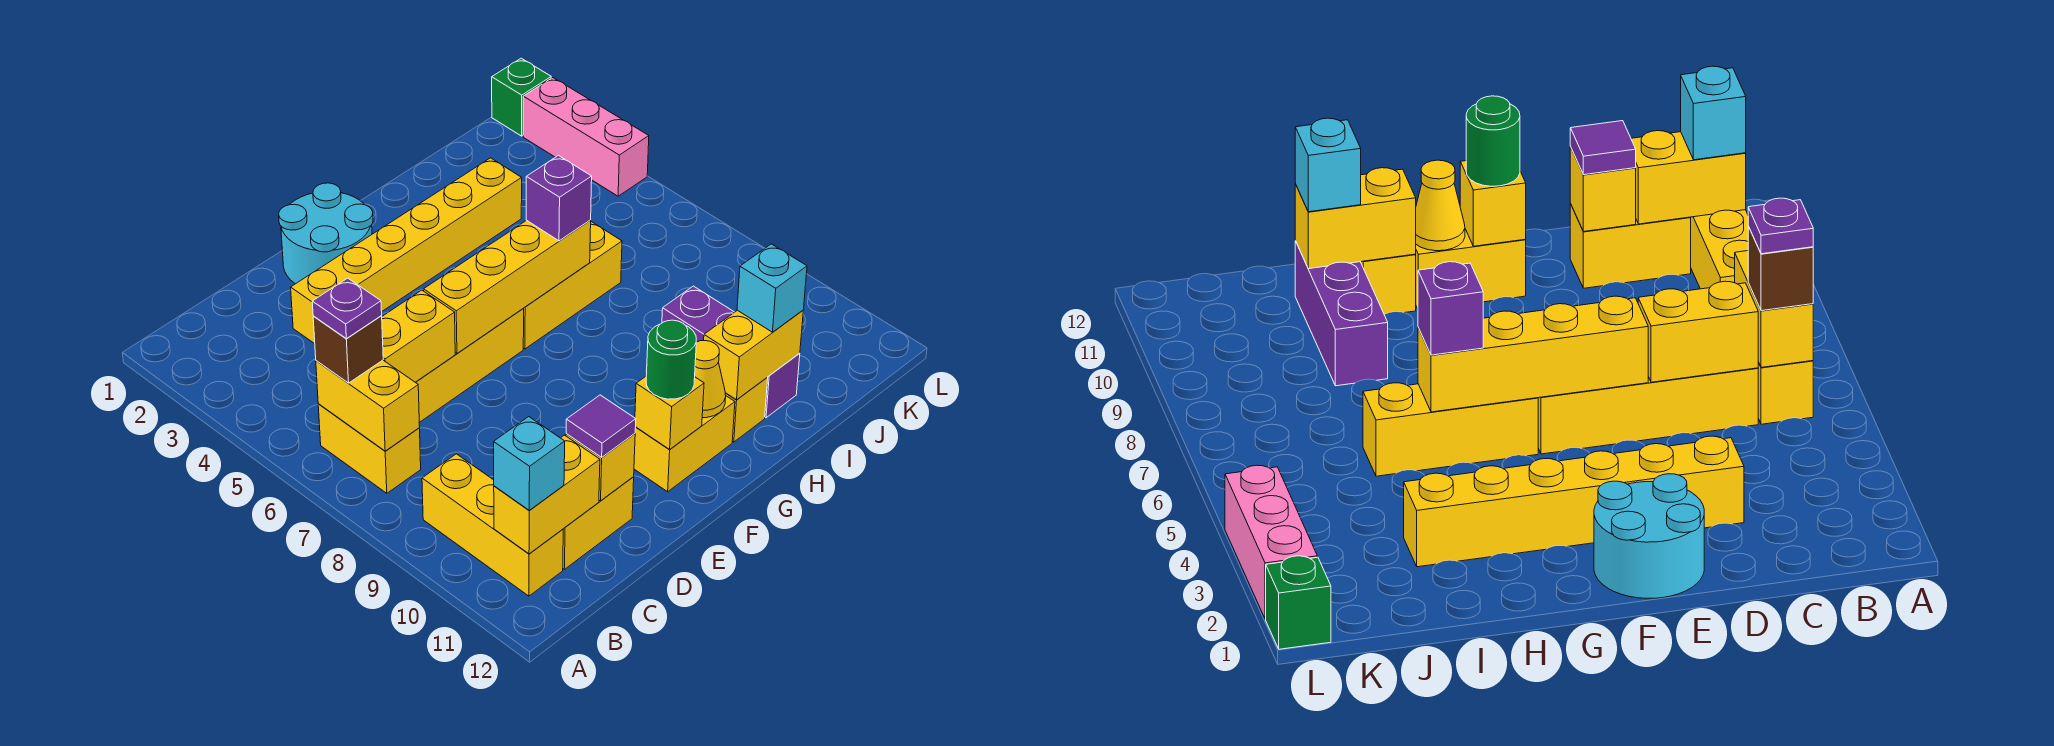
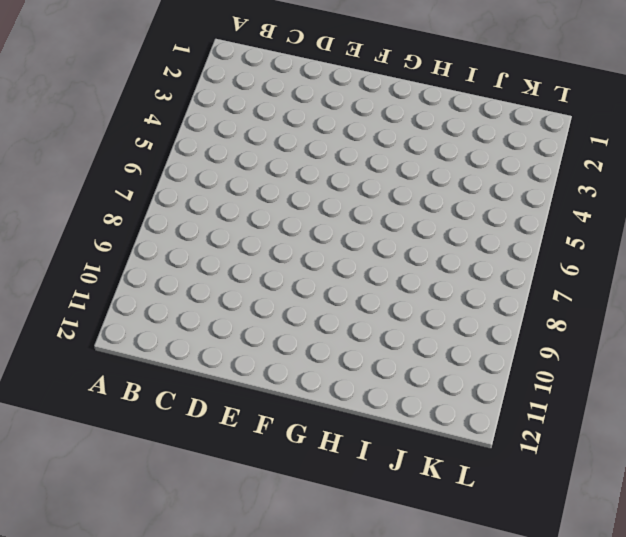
none -> yellow brick B6:B7 level 1
none -> yellow brick B9:B11 level 1
none -> yellow brick C6:F6 level 1

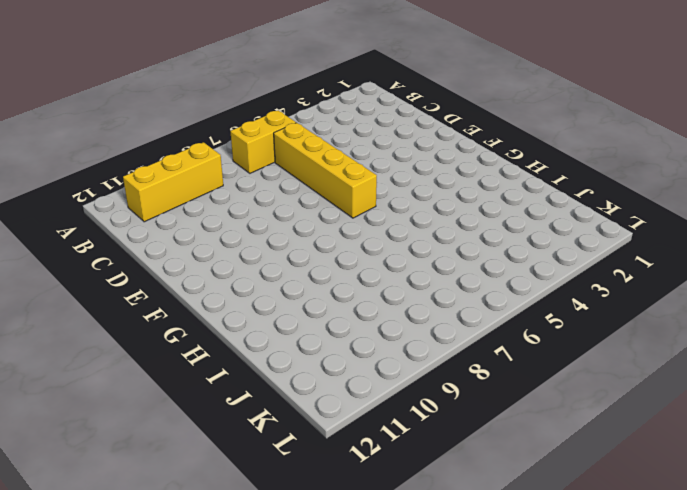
none -> yellow brick C11:D11 level 1
none -> yellow brick D3:I3 level 1
none -> cyan round brick E1:F2 level 1

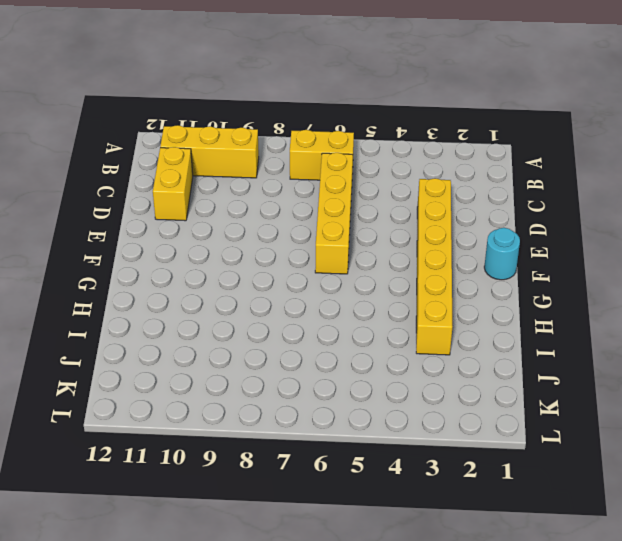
cyan round brick F1 level 1 -> cyan round brick E1:F2 level 1
none -> yellow brick F11:G11 level 1
none -> yellow brick G6:I6 level 1
none -> yellow brick H11 level 1

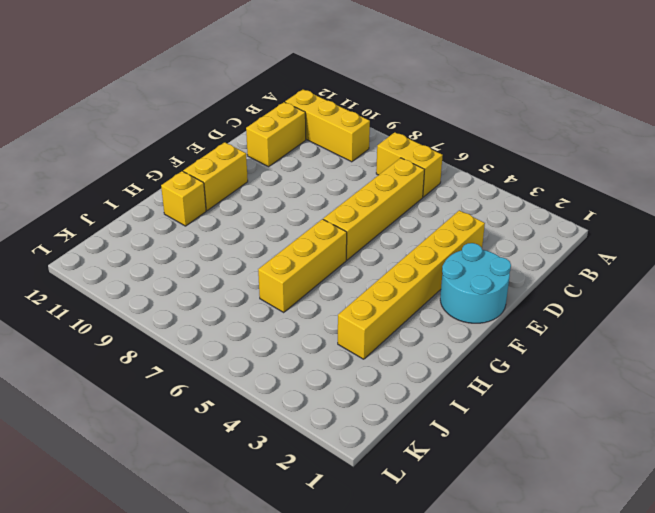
none -> purple brick I9:I11 level 1
none -> green brick L1 level 1
none -> pink brick L2:L4 level 1

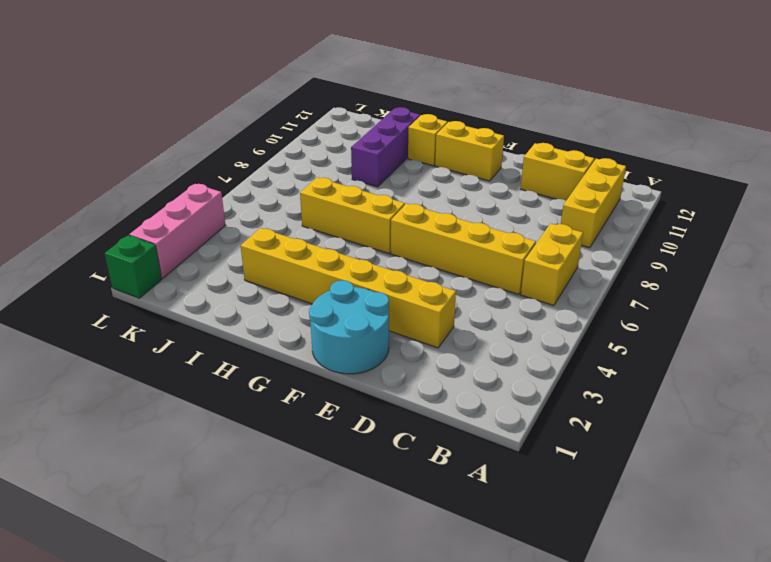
none -> yellow brick B6:B7 level 2
none -> yellow brick B11:C11 level 2
none -> yellow brick C6:D6 level 2

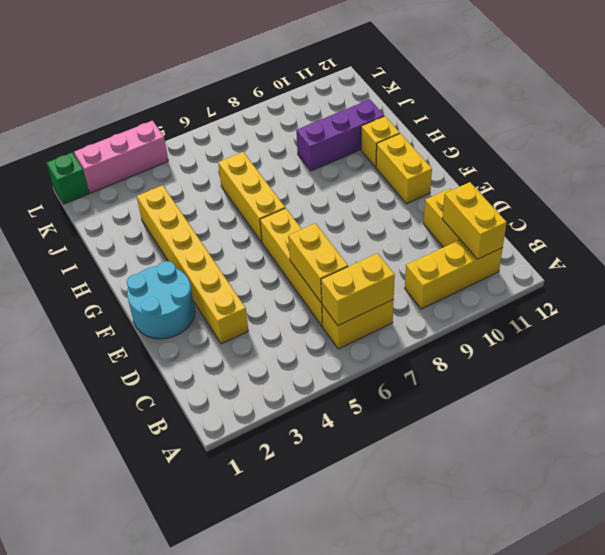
none -> yellow brick D11 level 2
none -> yellow brick E6:H6 level 2
none -> yellow brick F11 level 2

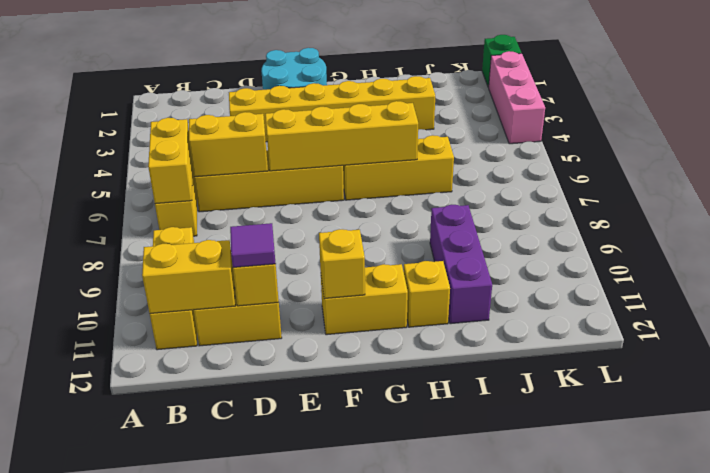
none -> yellow cone G11 level 2
none -> yellow brick H11:I11 level 2
none -> brown brick B6 level 3

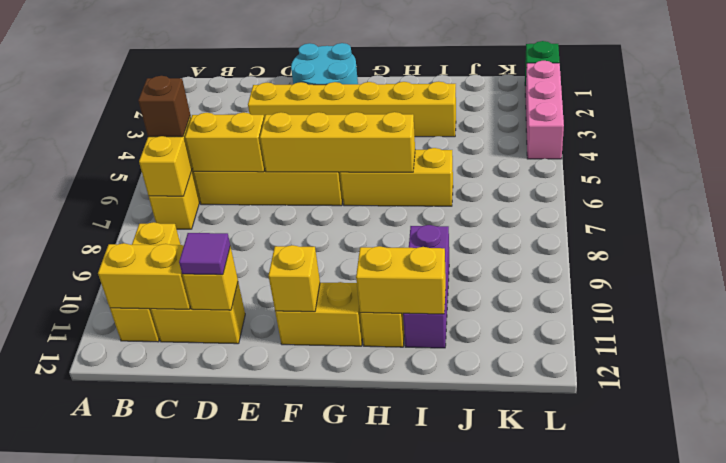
none -> yellow cone G11 level 2
none -> cyan brick B11 level 3
none -> green round brick F11 level 3

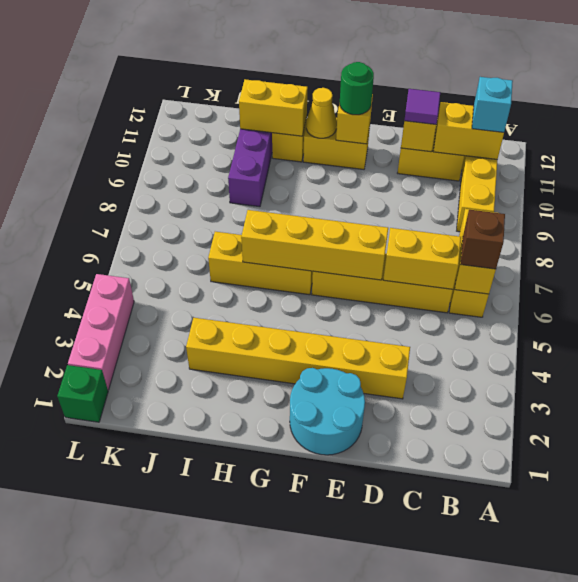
none -> purple brick H6 level 3
none -> cyan brick I11 level 3
none -> purple plate B6 level 4

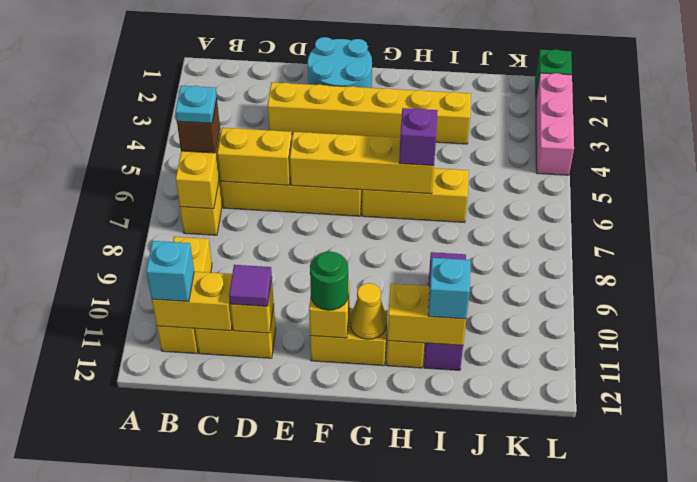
cyan plate B6 level 4 -> purple plate B6 level 4

